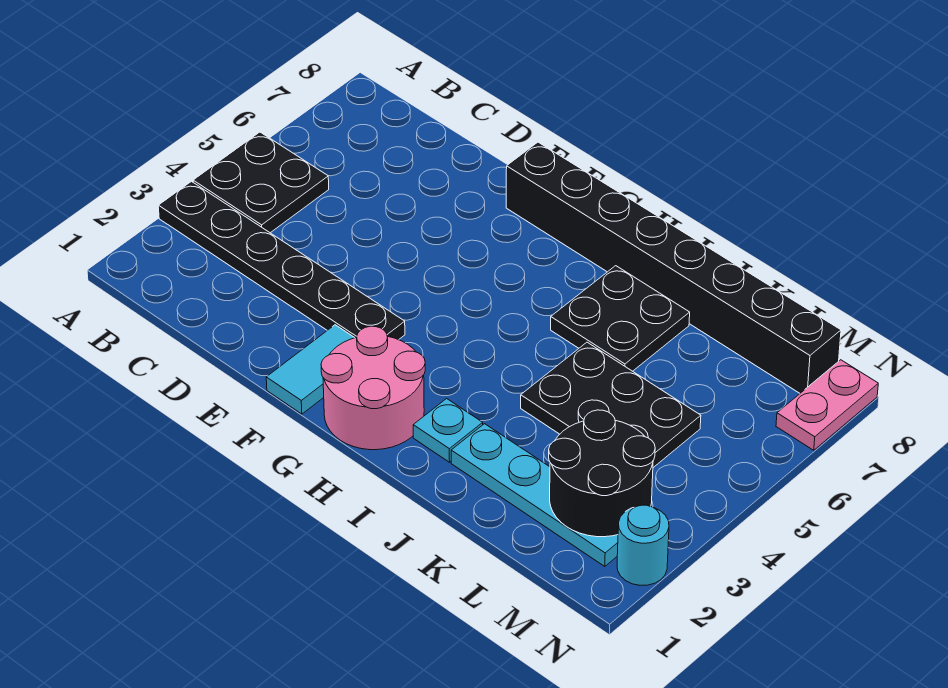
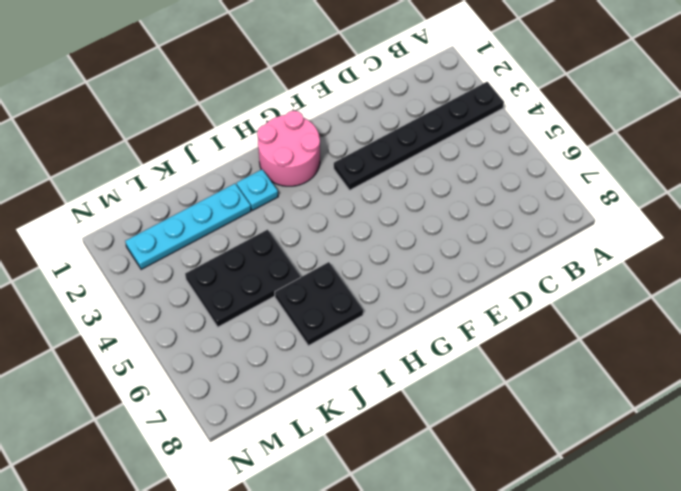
none -> black plate A4:B5 level 1
none -> cyan tile F1:F2 level 1
none -> black brick F8:M8 level 1

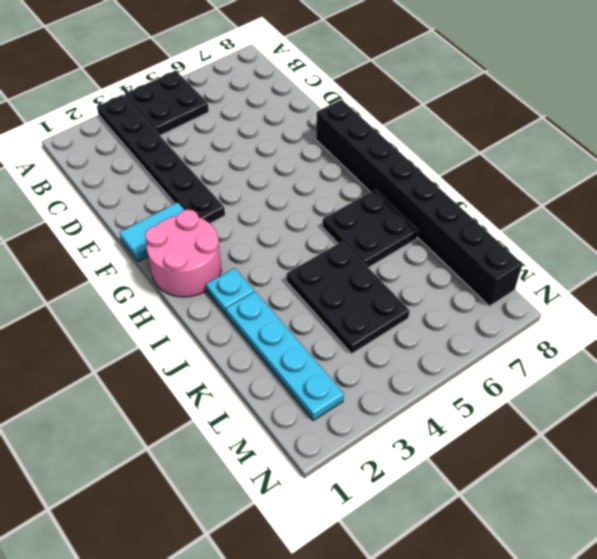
none -> cyan round brick N2 level 1
none -> pink plate N7:N8 level 1
none -> black round brick L2:M3 level 2

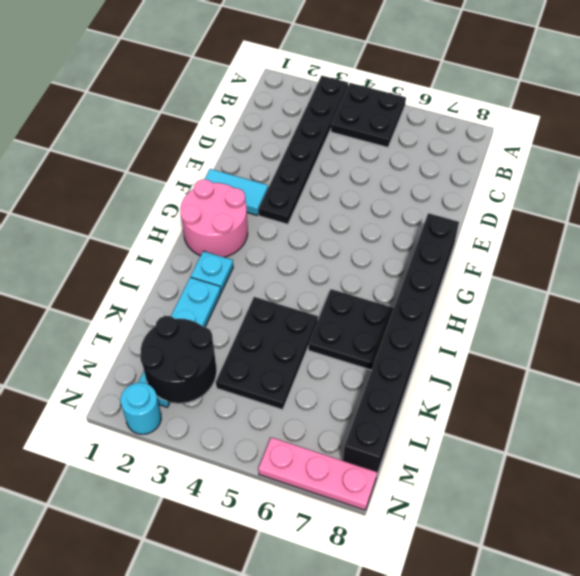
pink plate N6:N8 level 1 -> pink plate N7:N8 level 1

